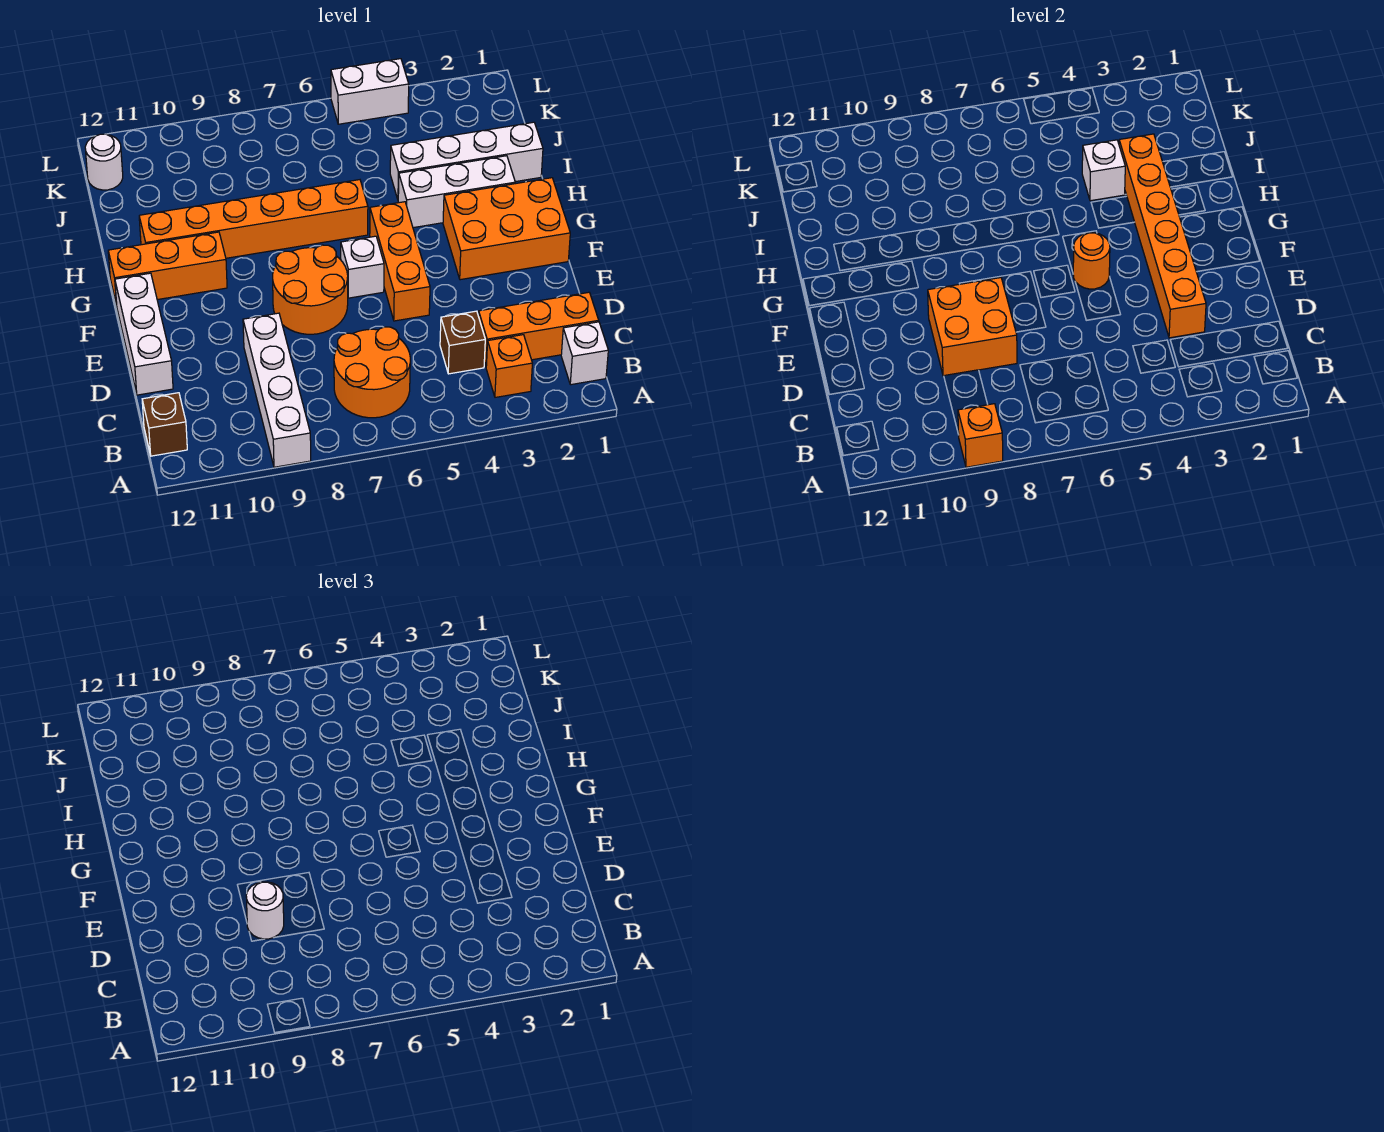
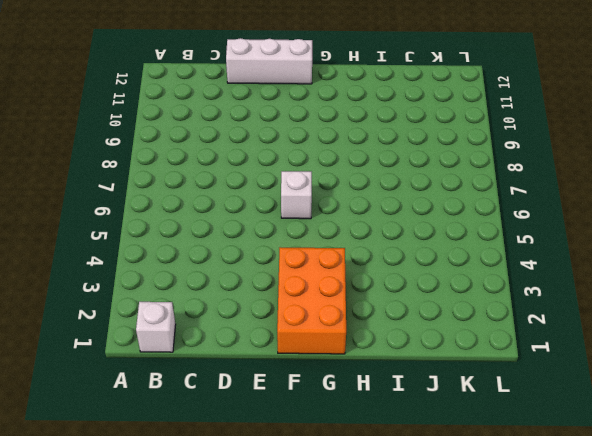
none -> white brick A9:D9 level 1
none -> orange brick B3 level 1
none -> orange round brick B6:C7 level 1

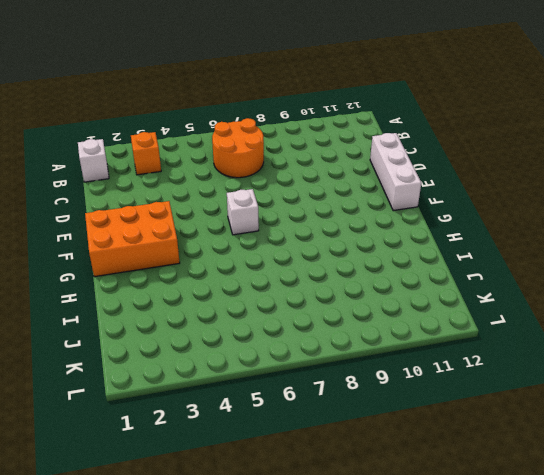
none -> white brick A9:D9 level 1
none -> brown brick B12 level 1
none -> orange brick C1:C3 level 1

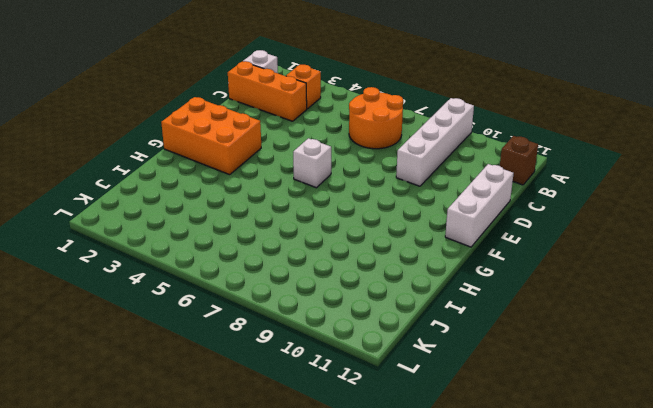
none -> brown brick C4 level 1
none -> orange brick E5:G5 level 1
none -> orange round brick E7:F8 level 1

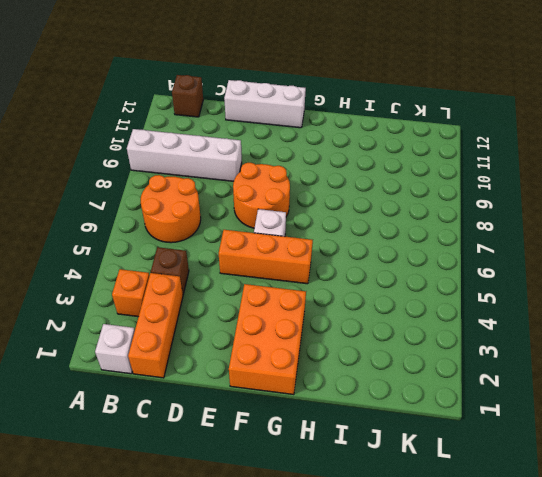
none -> orange brick G10:G12 level 1
none -> white brick H2:H4 level 1
none -> orange brick H6:H11 level 1

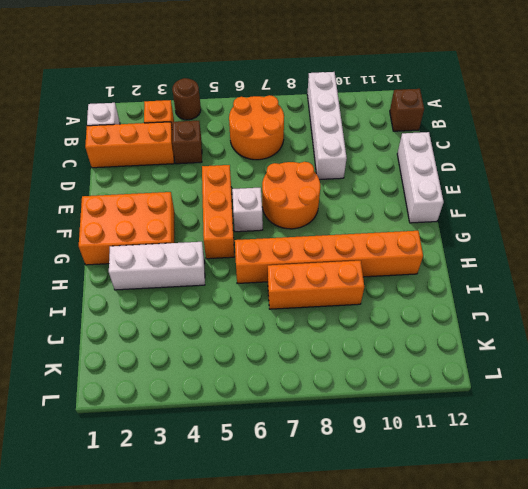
brown round brick A4 level 1 -> none
orange brick I7:I9 level 1 -> orange brick G10:G12 level 1
none -> white brick I1:I4 level 1
none -> white round brick K12 level 1
none -> white brick L4:L5 level 1

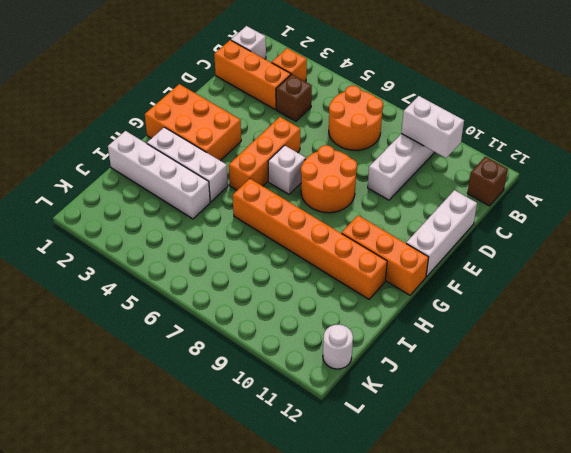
white brick B9:B10 level 2 -> white brick L4:L5 level 1
none -> orange brick A9 level 2
none -> orange brick D3:I3 level 2
none -> orange brick D8:E9 level 2

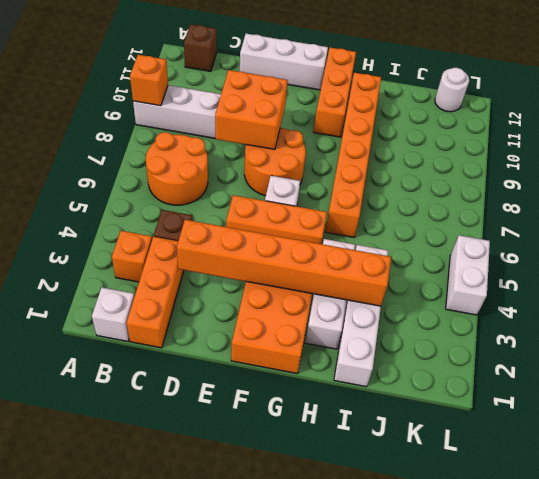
none -> orange round brick F5 level 2
none -> white brick I4 level 2
none -> white round brick D9 level 3

